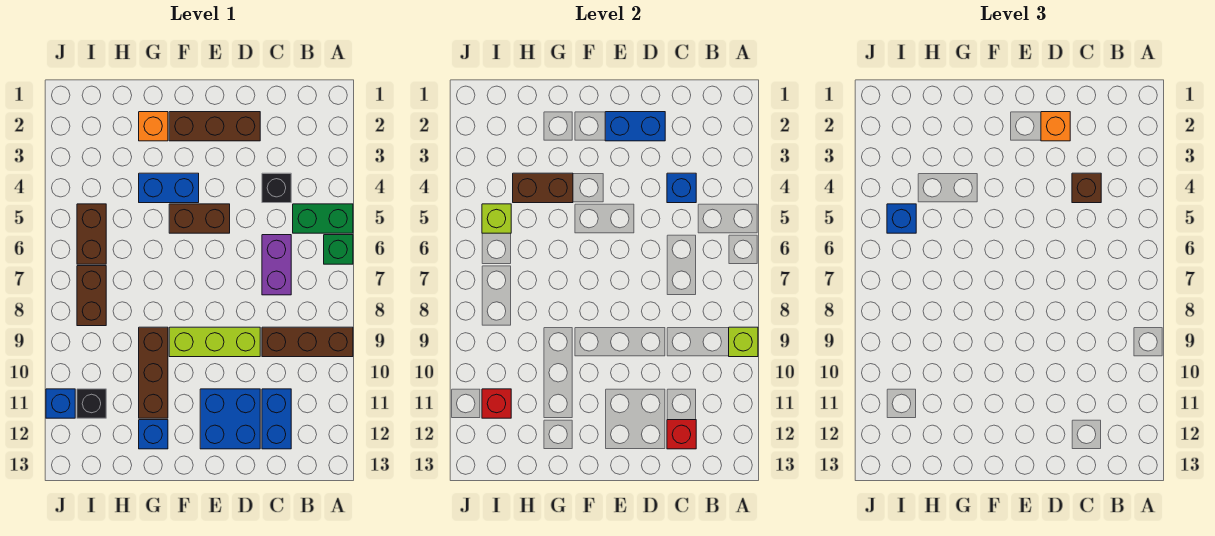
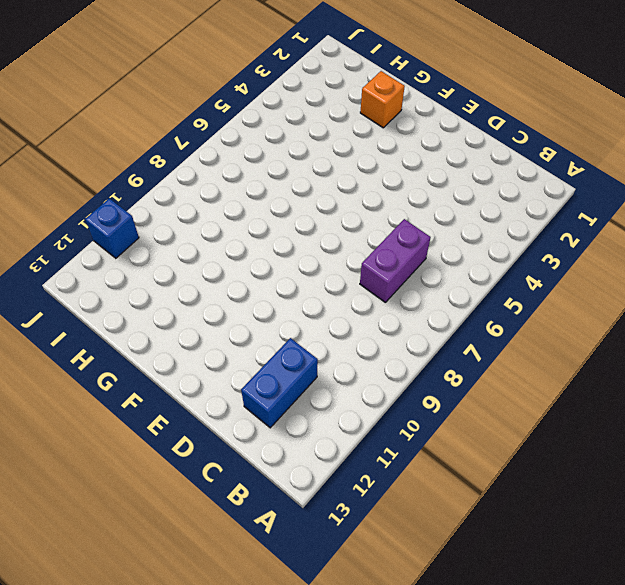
none -> green brick A5:B5 level 1
none -> green brick A6 level 1
none -> brown brick A9:C9 level 1

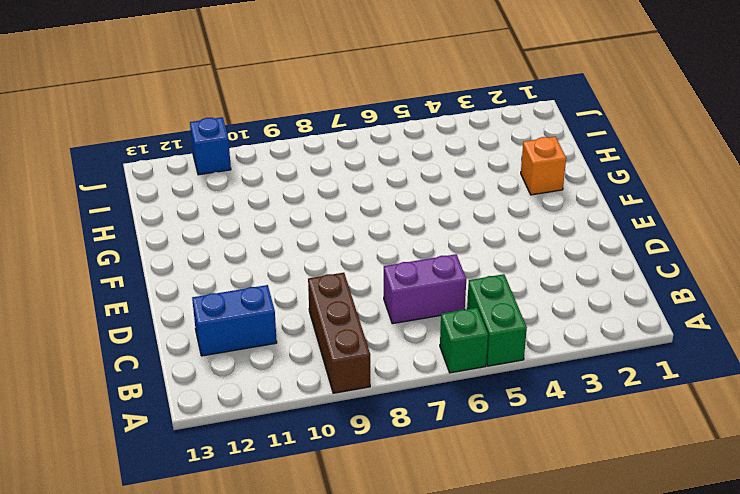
none -> black brick C4 level 1
none -> brown brick D2:F2 level 1
none -> lime brick D9:F9 level 1

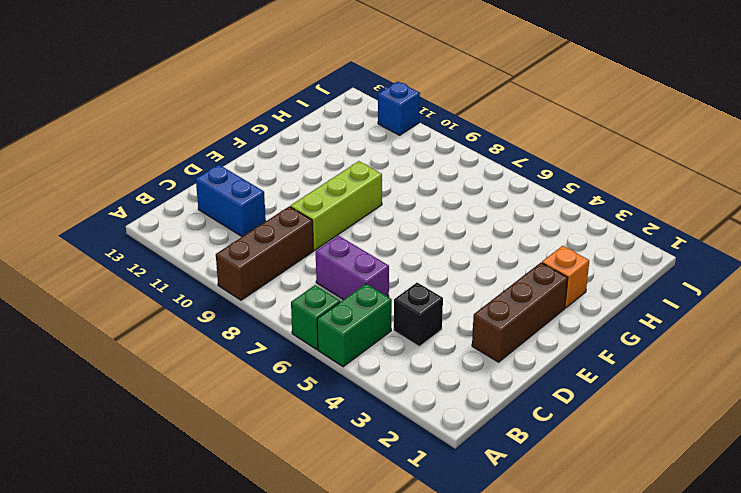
none -> blue brick D11:E12 level 1
none -> brown brick E5:F5 level 1
none -> blue brick F4:G4 level 1

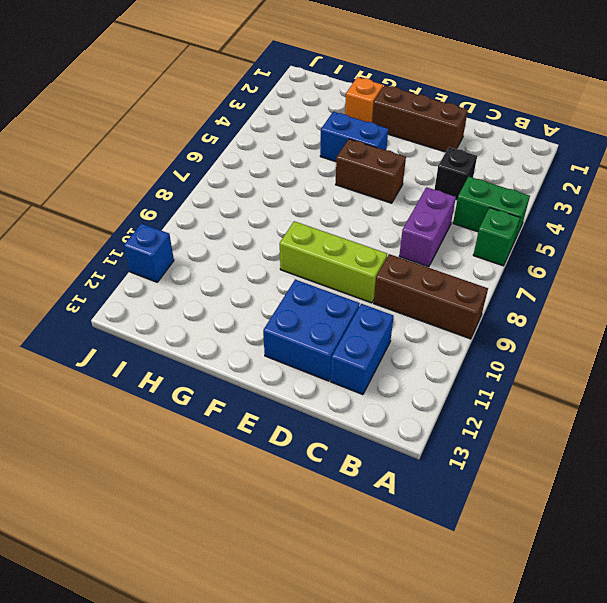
none -> brown brick G9:G11 level 1
none -> blue brick G12 level 1
none -> brown brick I5:I6 level 1

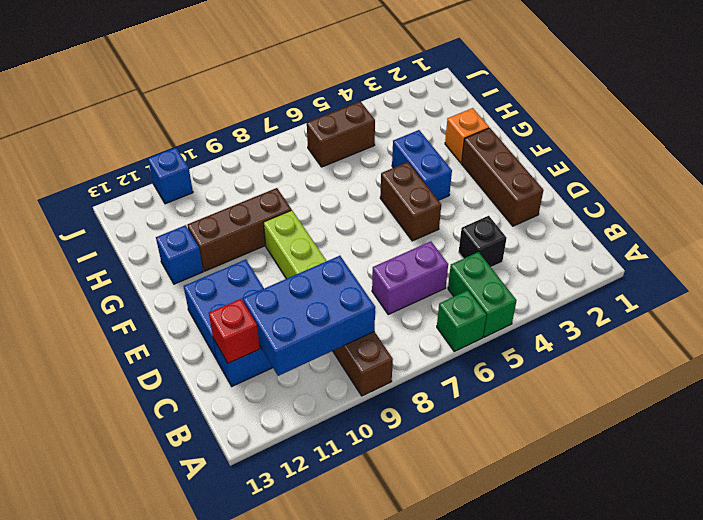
blue brick B9:C11 level 2 -> none
none -> brown brick I7:I8 level 1
none -> black brick I11 level 1
none -> lime brick A9 level 2

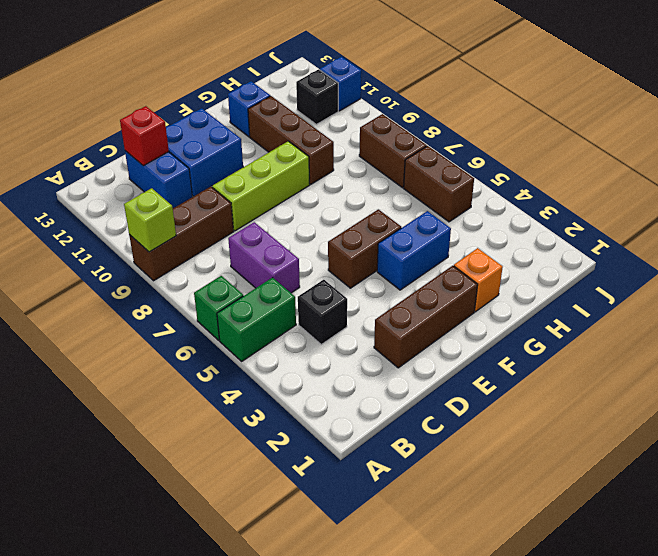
none -> blue brick C4 level 2
none -> blue brick D2:E2 level 2
none -> brown brick G4:H4 level 2

